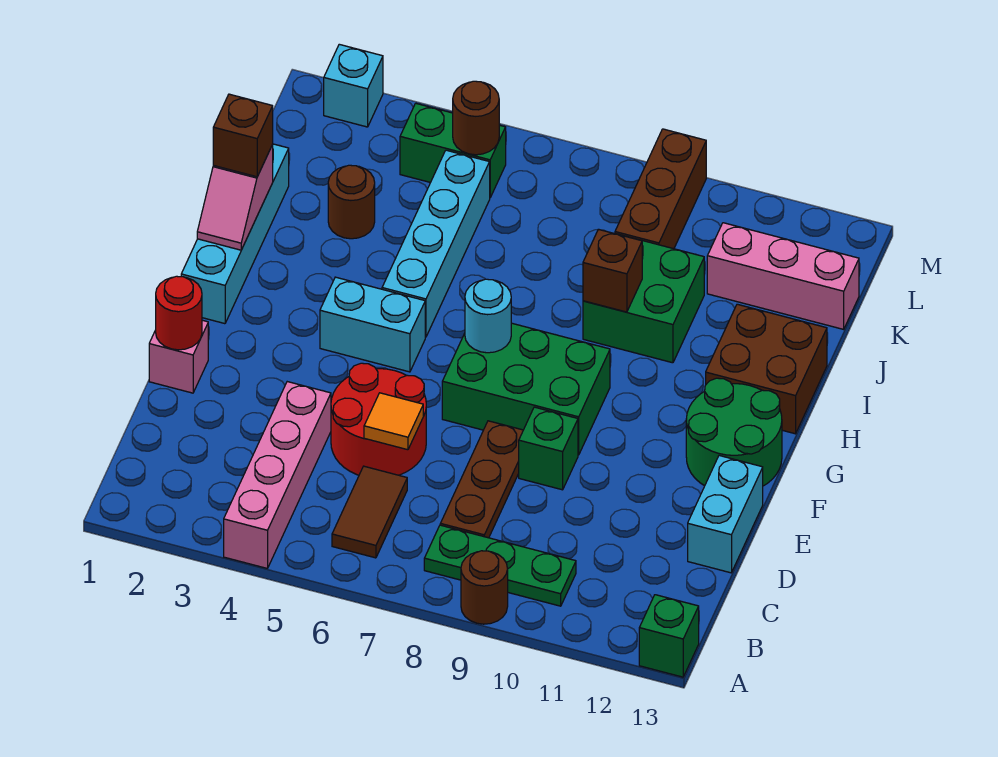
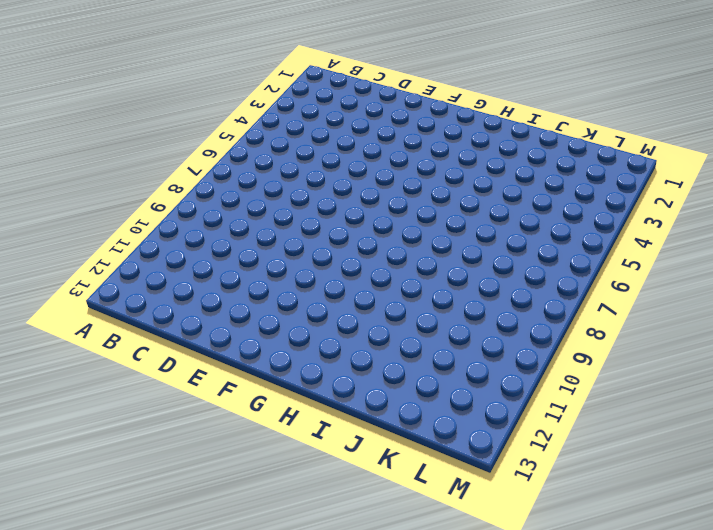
none -> pink brick A4:D4 level 1
none -> brown round brick A9 level 1
none -> green brick A13 level 1

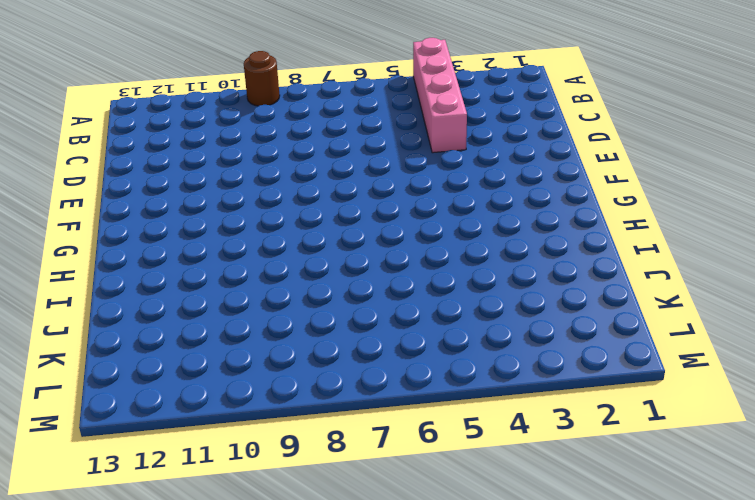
none -> green brick A13 level 1
none -> brown tile B6:C6 level 1
none -> green plate B8:B10 level 1

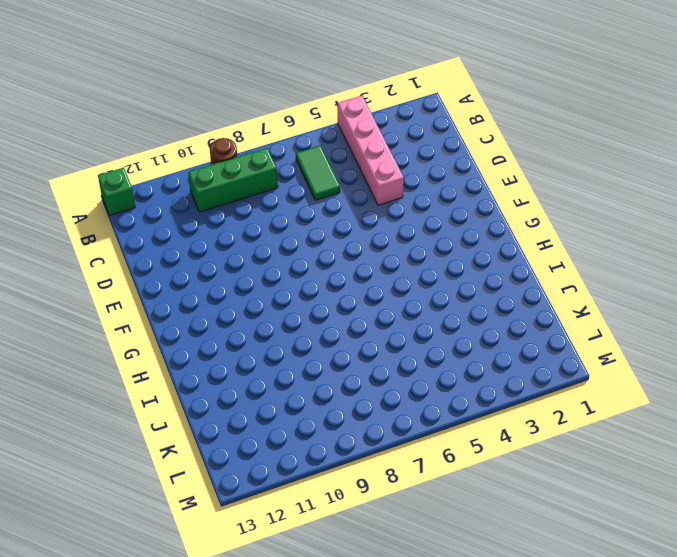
green tile B6:C6 level 1 -> brown tile B6:C6 level 1
green brick B8:B10 level 1 -> green plate B8:B10 level 1
none -> brown plate C8:E8 level 1
none -> red round brick D5:E6 level 1
none -> cyan brick D13:E13 level 1

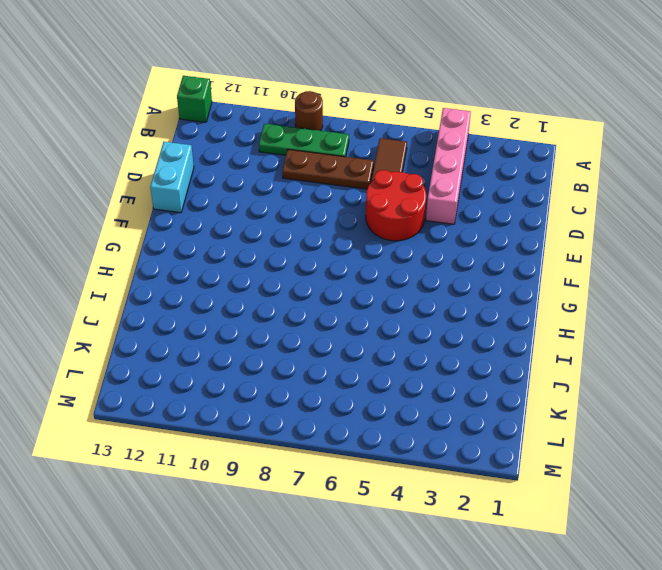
brown plate C7:C9 level 1 -> brown plate C8:E8 level 1
none -> pink brick E1 level 1
none -> green brick E9 level 1
none -> green brick F7:G9 level 1

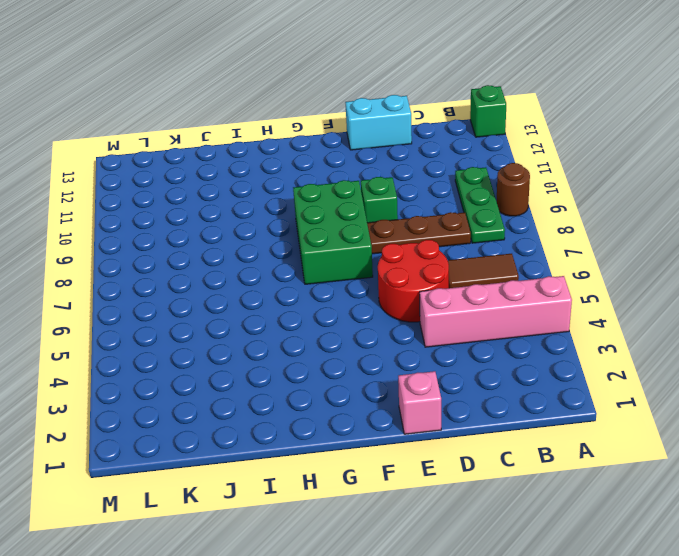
none -> green round brick F12:G13 level 1
none -> cyan brick G1:J1 level 1
none -> cyan brick G4:G5 level 1

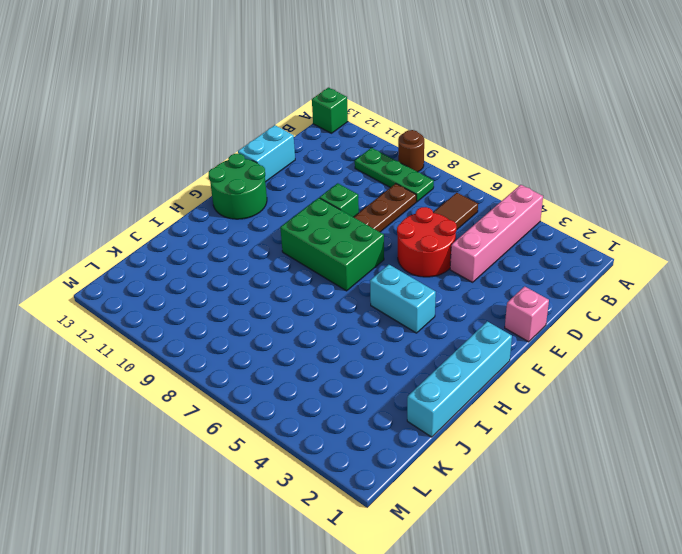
none -> cyan brick H5:K5 level 1
none -> brown brick H12:I13 level 1
none -> green brick I9:J10 level 1

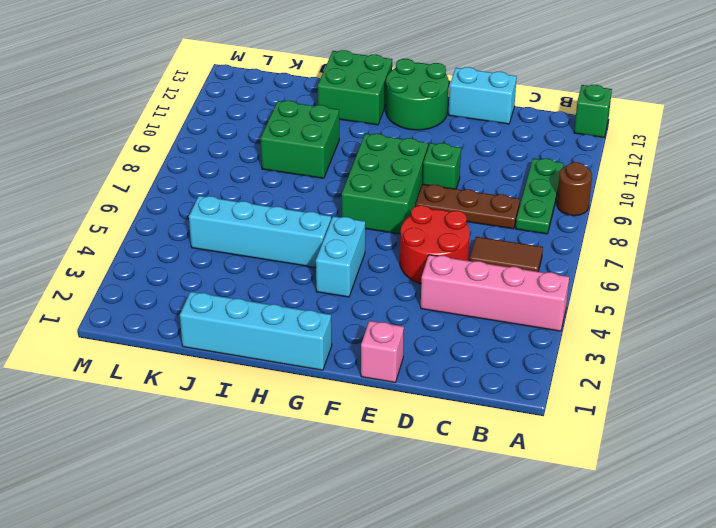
green brick H12:I13 level 1 -> brown brick H12:I13 level 1
none -> brown round brick J3 level 1
none -> brown brick K9:M9 level 1
none -> pink brick K11:K13 level 1

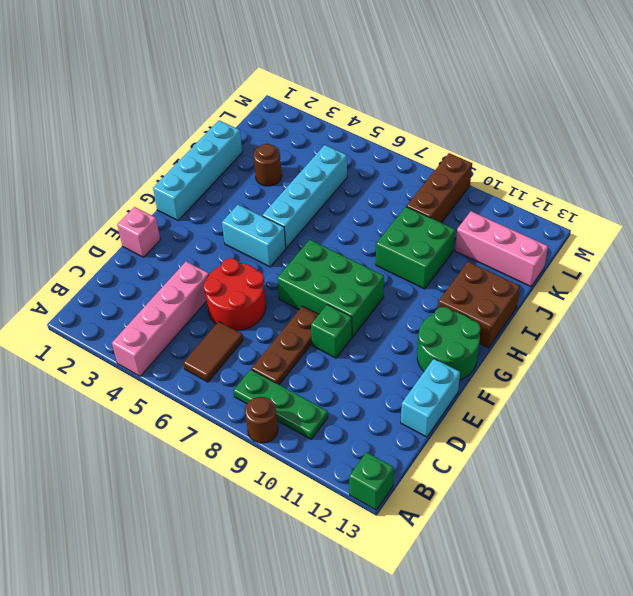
none -> green brick L4:L5 level 1
none -> cyan brick M2 level 1
none -> orange tile D6 level 2

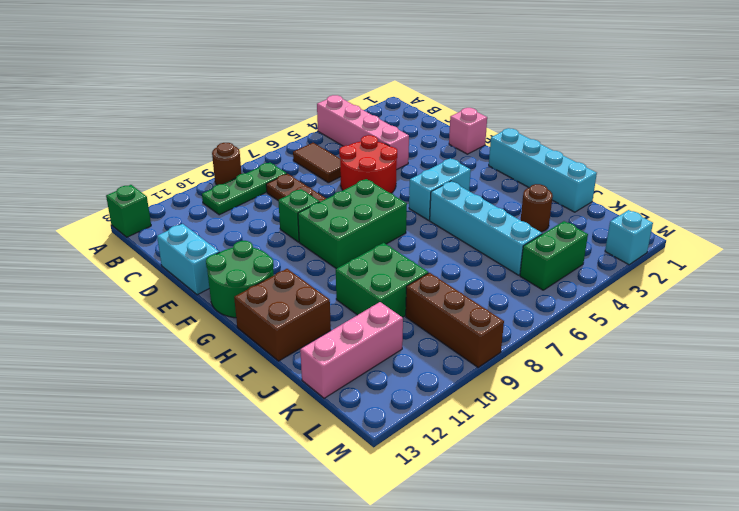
none -> orange tile D6 level 2
none -> red round brick E1 level 2
none -> cyan round brick G7 level 2

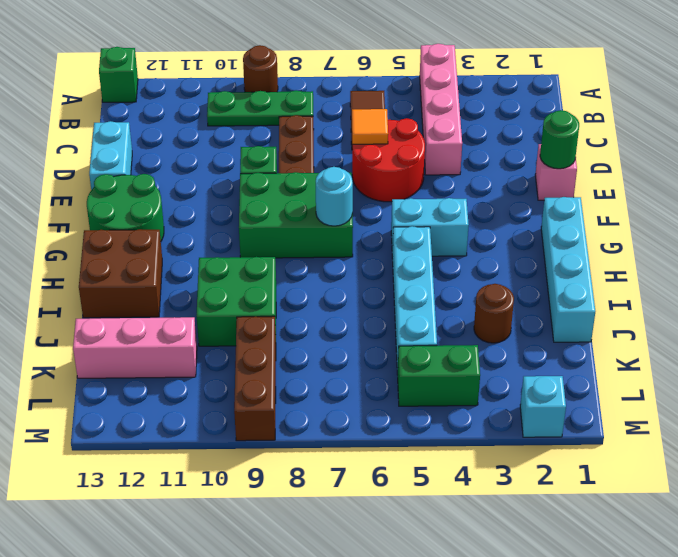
green round brick E1 level 2 -> red round brick E1 level 2
none -> pink slope H1:I1 level 2 top I
none -> brown brick I9 level 2
none -> brown round brick L5 level 2

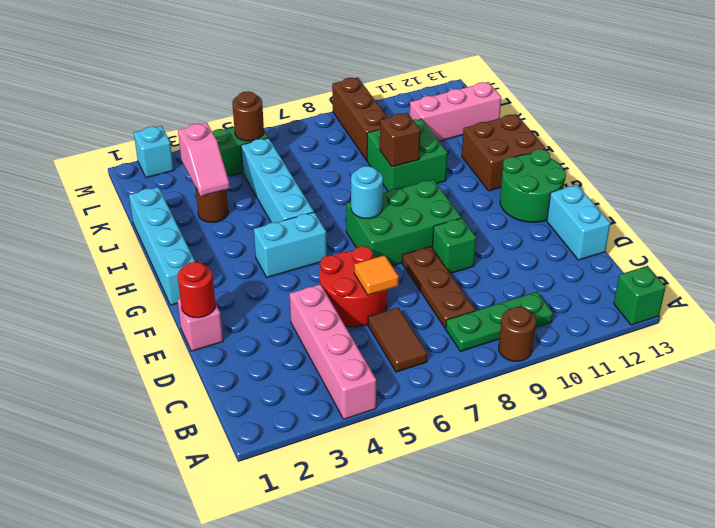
pink slope J3:K3 level 2 top K -> pink slope H1:I1 level 2 top I
none -> brown brick I1 level 3

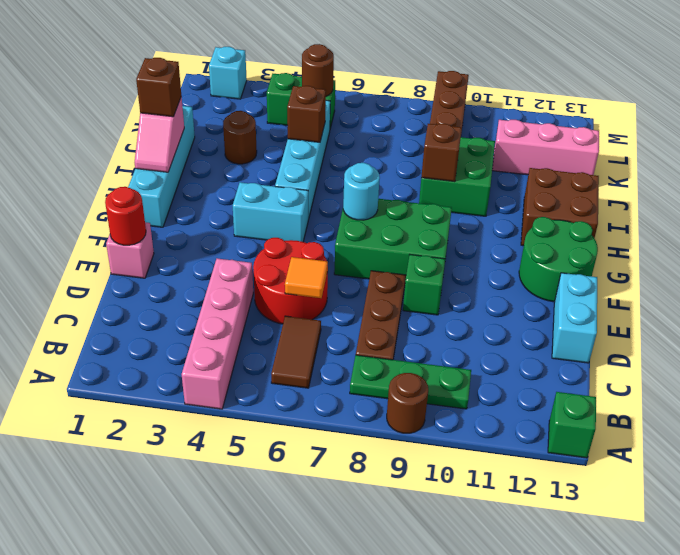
brown brick J5 level 2 -> none

